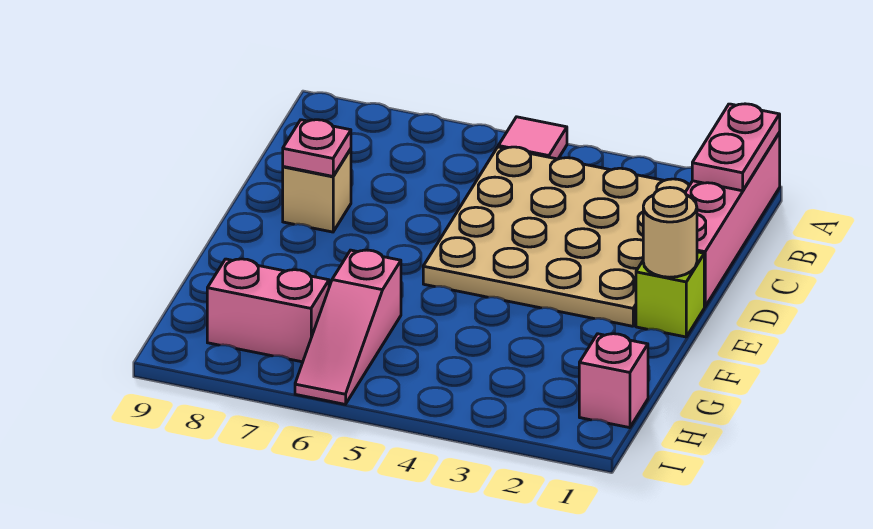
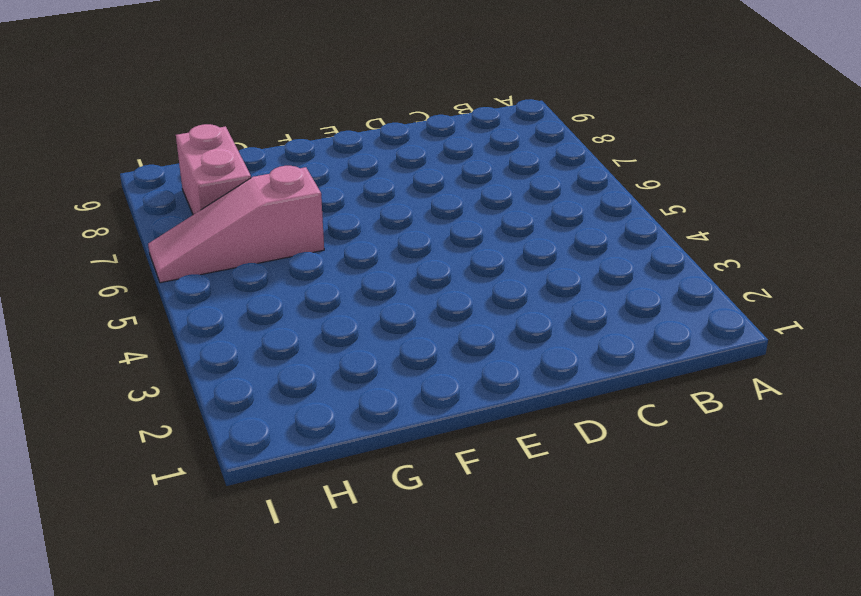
none -> pink brick A1:D1 level 1
none -> pink tile A5 level 1

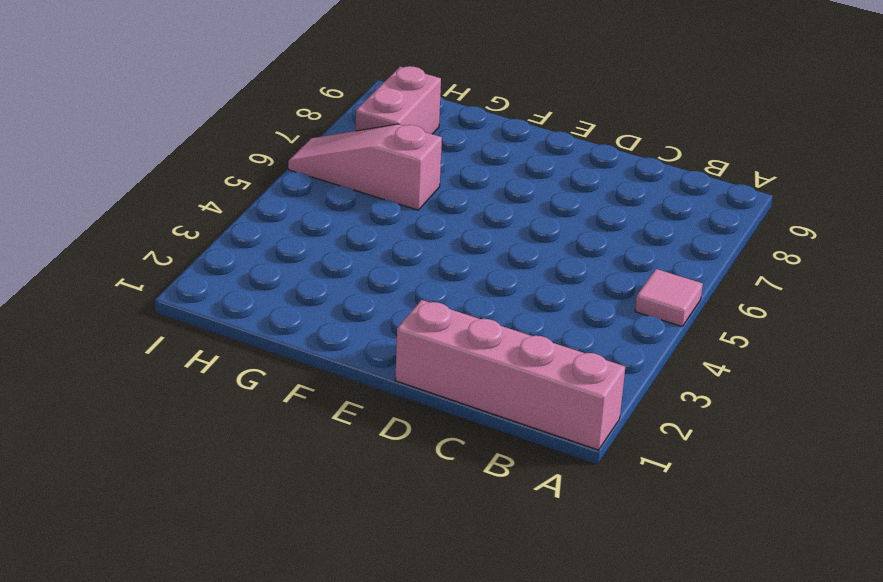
none -> tan plate B2:E5 level 1
none -> tan brick D8 level 1

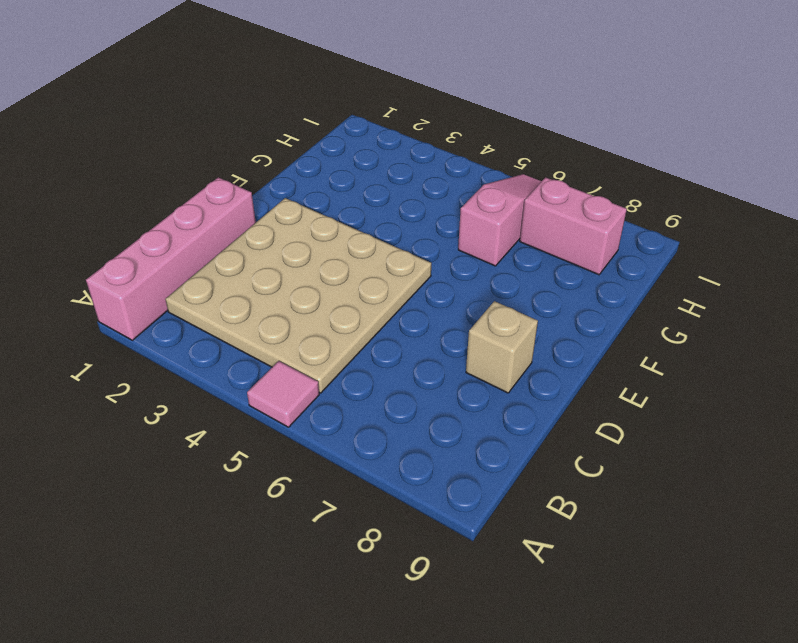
none -> lime brick E1 level 1
none -> pink brick H1 level 1

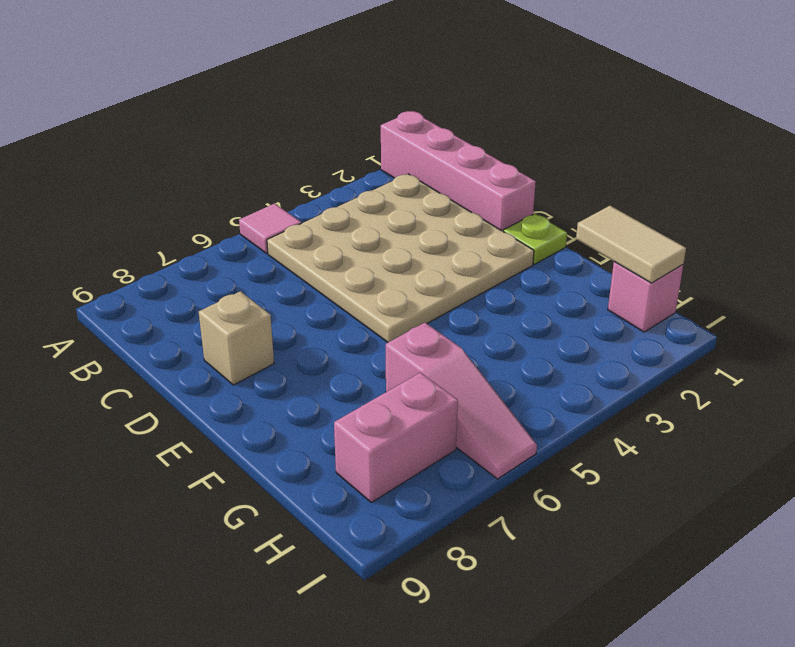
lime plate E1 level 1 -> lime brick E1 level 1
tan tile G1:H1 level 2 -> none
none -> pink plate A1:B1 level 2
none -> pink plate D8 level 2

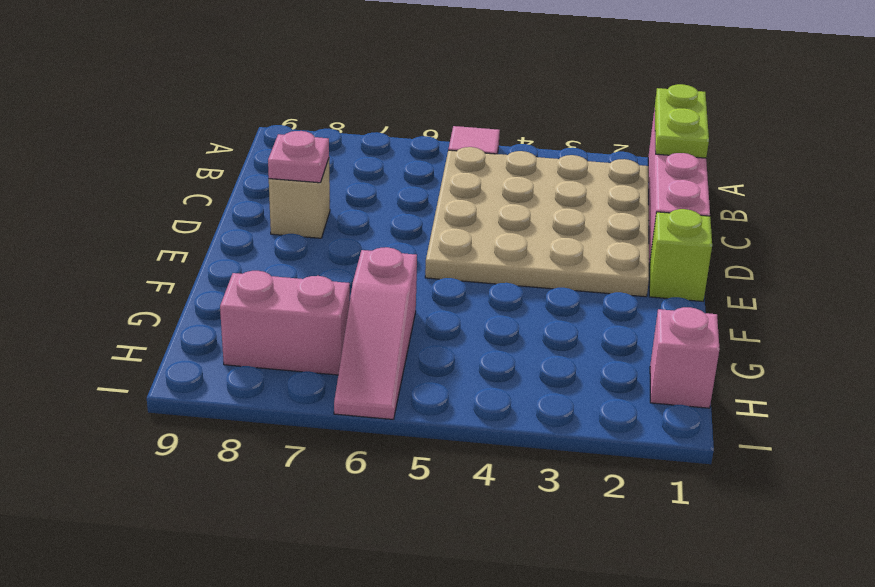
lime plate A1:B1 level 2 -> pink plate A1:B1 level 2
none -> tan round brick E1 level 2

